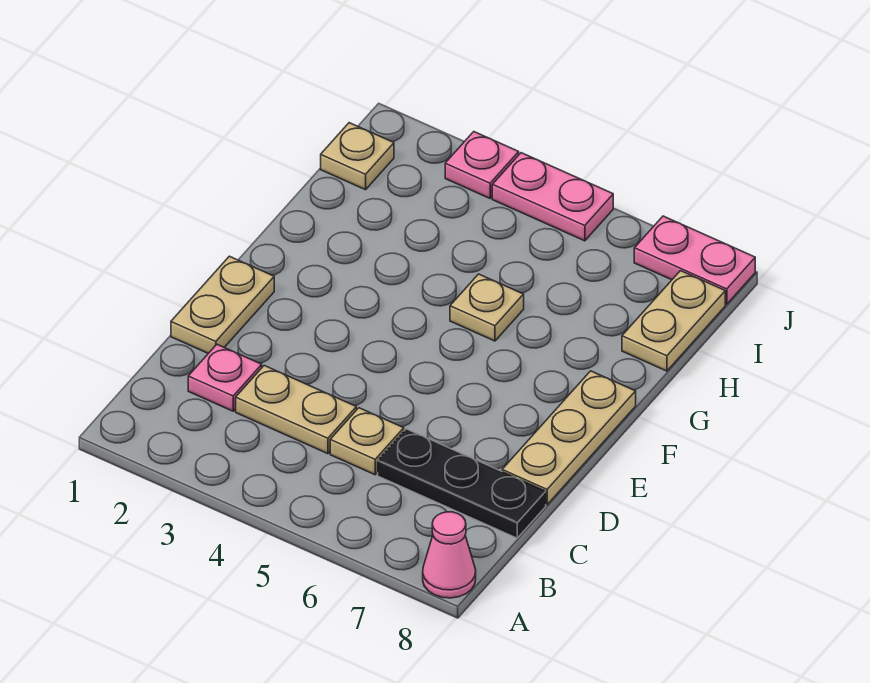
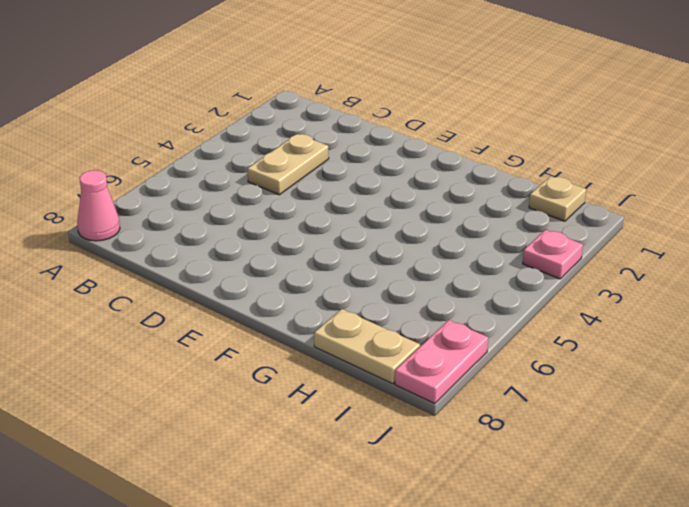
none -> pink plate C2 level 1
none -> tan plate C5 level 1
none -> black plate C6:C8 level 1

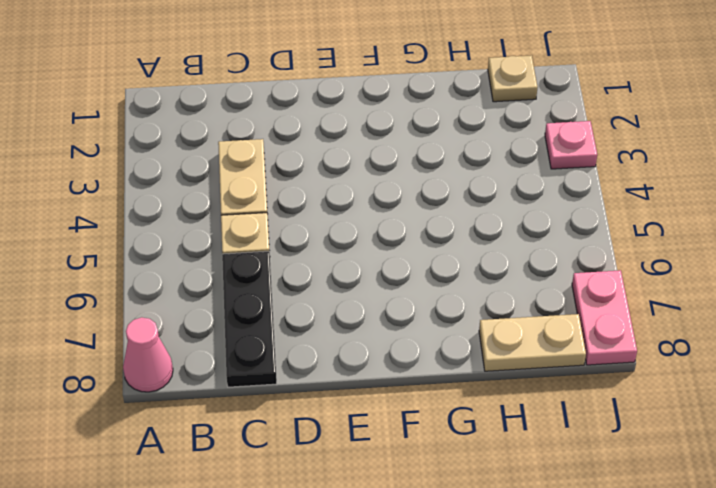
none -> pink plate C2 level 1
none -> tan plate D1:E1 level 1
none -> tan plate D8:F8 level 1

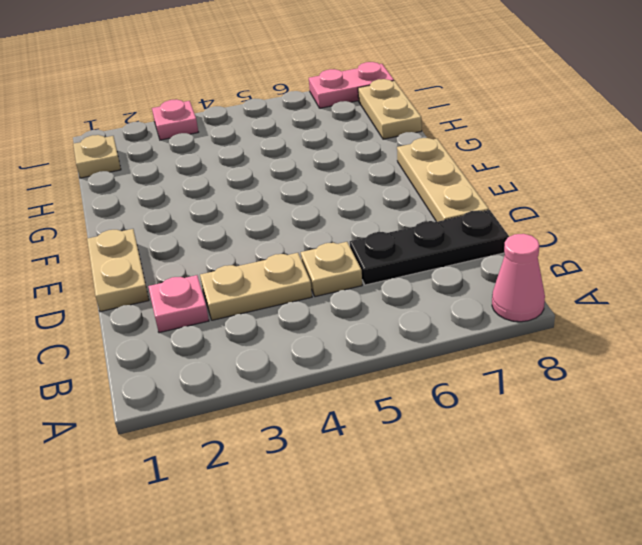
none -> tan plate G5 level 1
none -> pink plate J4:J5 level 1

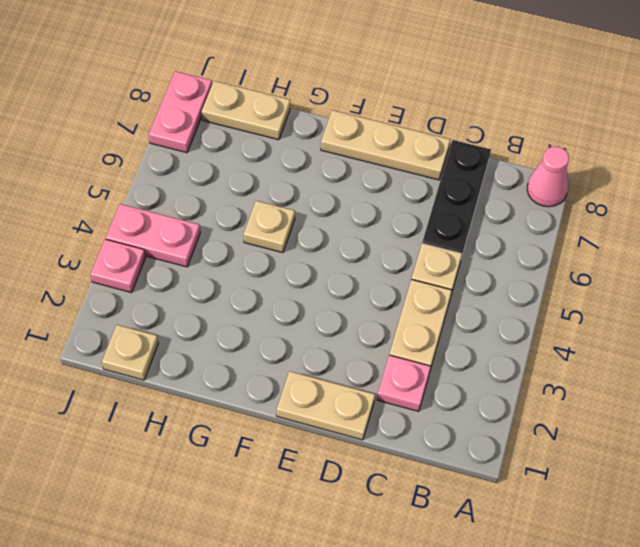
pink plate I4:J4 level 1 -> pink plate J4:J5 level 1

